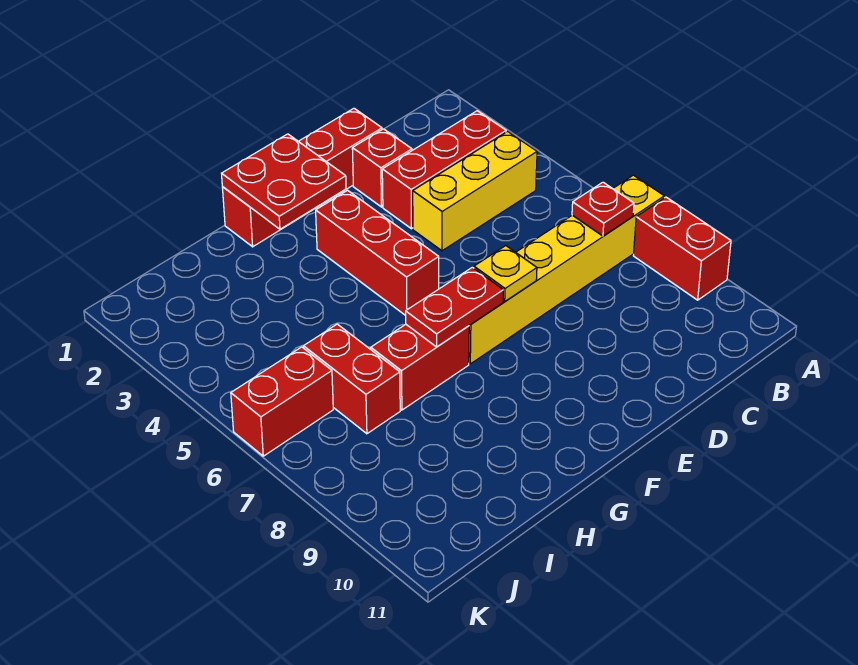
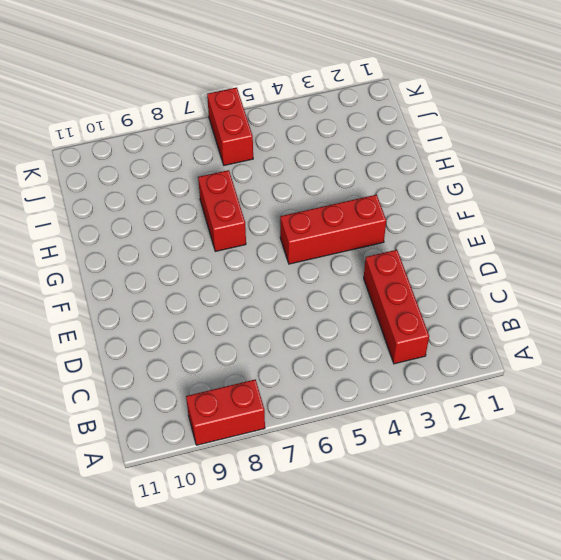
none -> yellow brick A7:F7 level 1
none -> yellow brick B4:D4 level 1
none -> red brick D1:G1 level 1

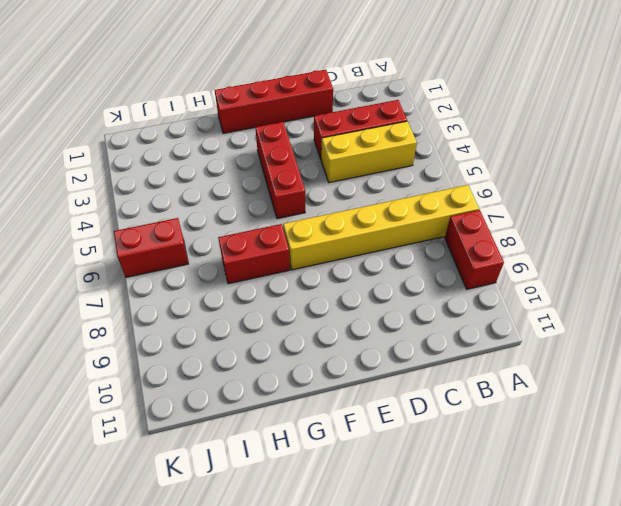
none -> red brick D2 level 1
none -> red brick I6:I7 level 1
none -> red plate B7 level 2

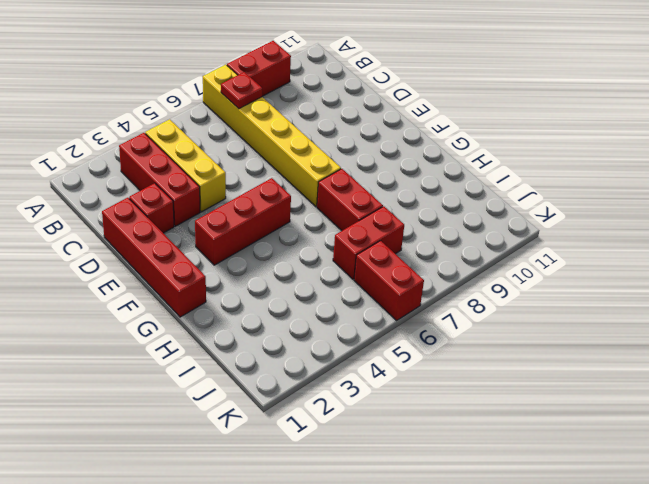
none -> yellow plate E7 level 2
none -> red plate F1:G2 level 2
none -> red plate F7:G7 level 2

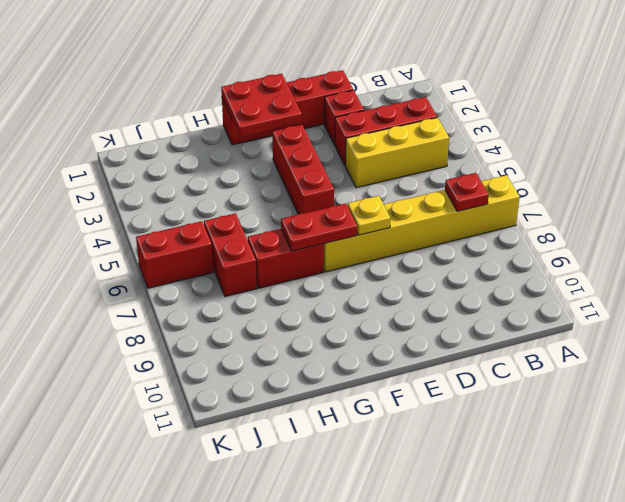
none -> red brick A8:A9 level 1

